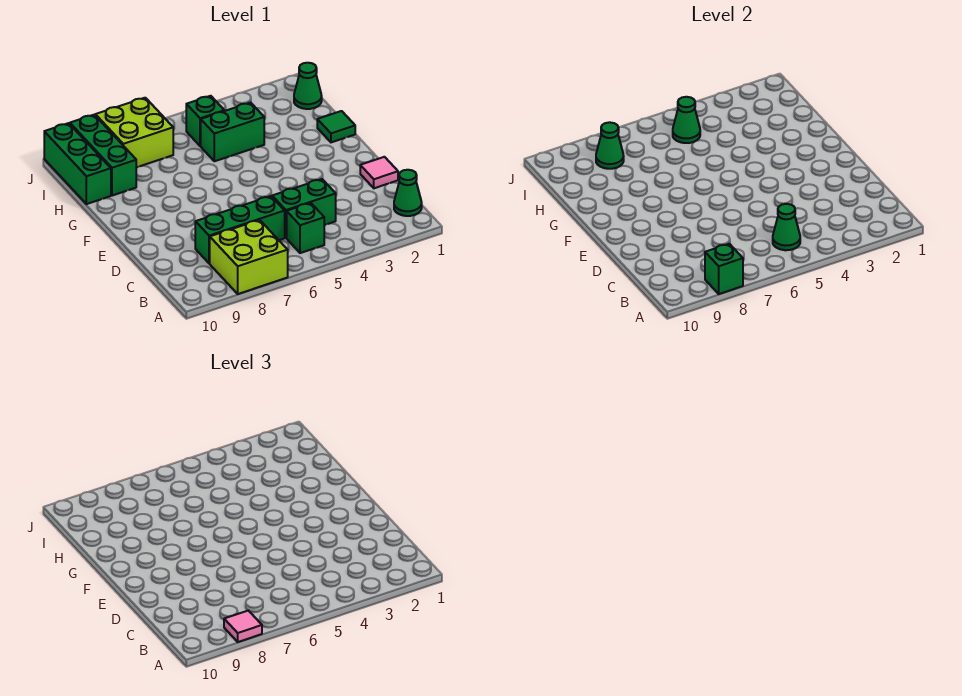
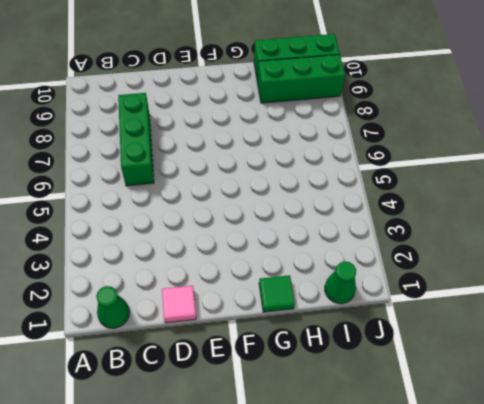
none -> lime brick A7:B8 level 1
none -> green brick B5 level 1
none -> green brick C4:C5 level 1

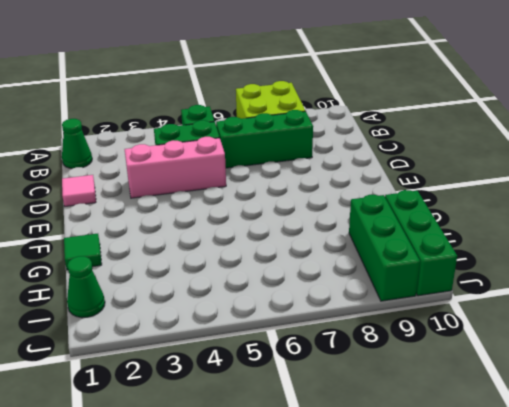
pink brick D3:D5 level 1 -> none
none -> green brick H4:H5 level 1
none -> green brick I5 level 1
none -> lime brick I7:J8 level 1

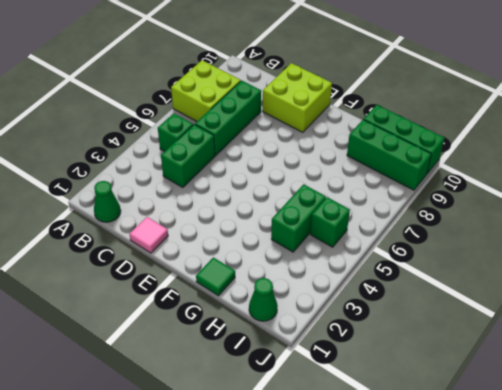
lime brick D9:E10 level 1 -> lime brick I7:J8 level 1
none -> green brick A8 level 2
none -> green cone B5 level 2
none -> green cone I5 level 2

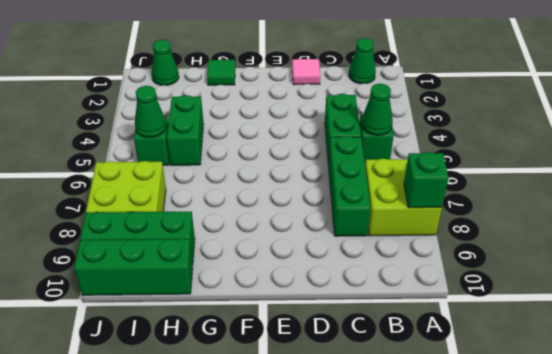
none -> green cone I8 level 2
none -> pink tile A8 level 3

